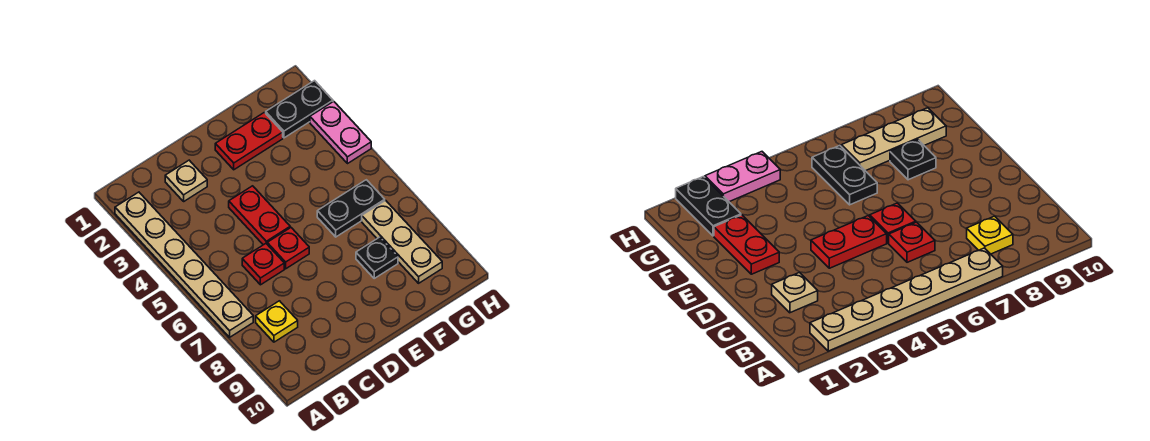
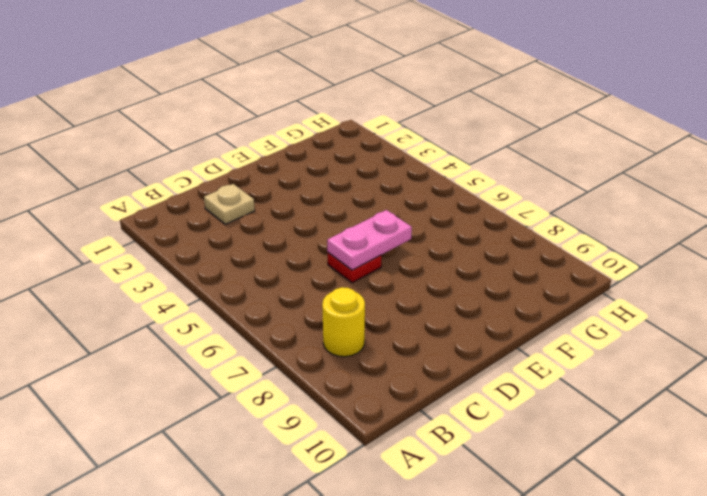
yellow round brick B8 level 1 -> yellow plate B8 level 1
pink plate D6:E6 level 2 -> pink plate H3:H4 level 1
none -> tan plate A2:A7 level 1
none -> red plate C6 level 1
none -> red plate D4:D5 level 1

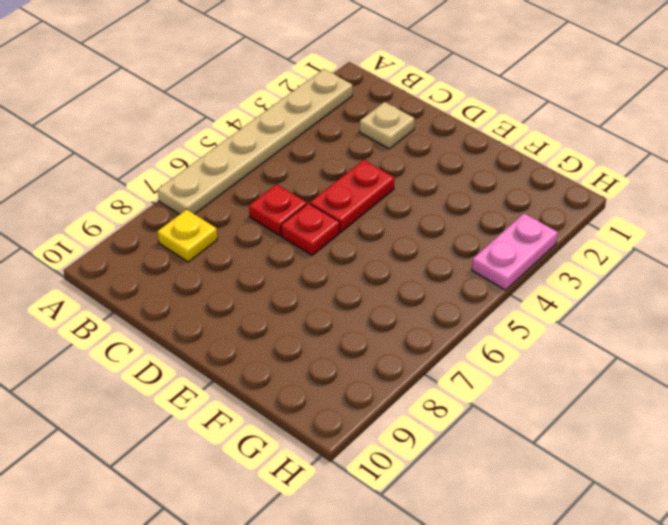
none -> red plate E2:F2 level 1
none -> black plate F6:G6 level 1
none -> black plate F8 level 1

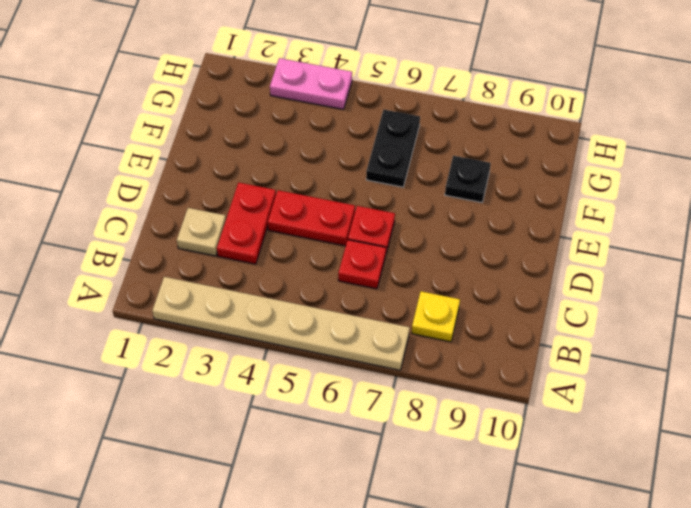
red plate C3:D3 level 1 -> red plate E2:F2 level 1
none -> black plate G2:H2 level 1
none -> tan plate G7:G9 level 1

